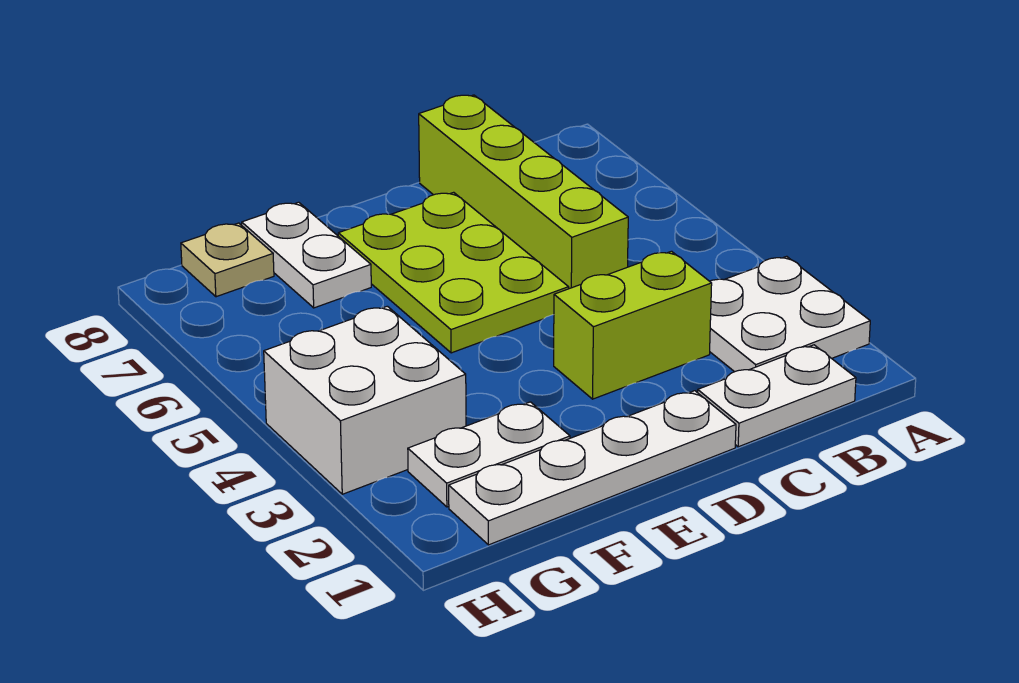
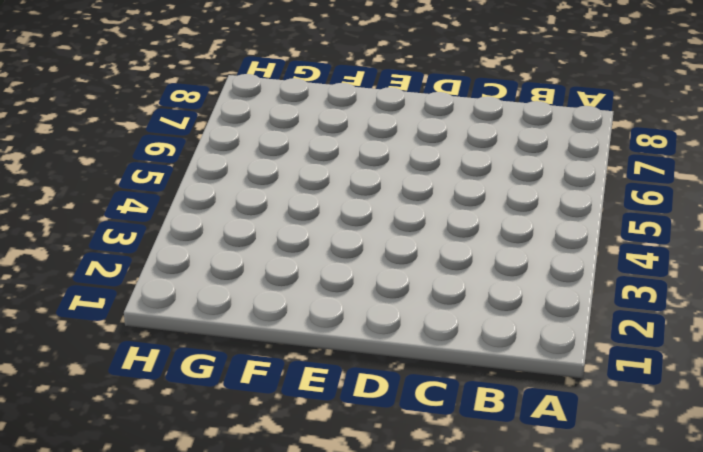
none -> white plate A2:B3 level 1
none -> white plate B1:C1 level 1

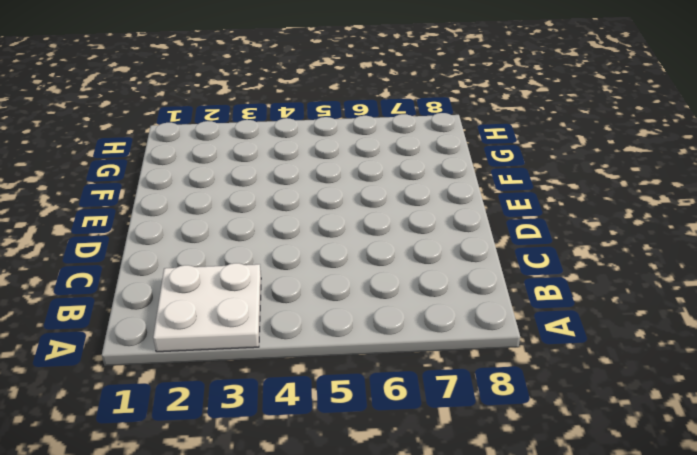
none -> white plate B1:C1 level 1
none -> lime brick C3:D3 level 1

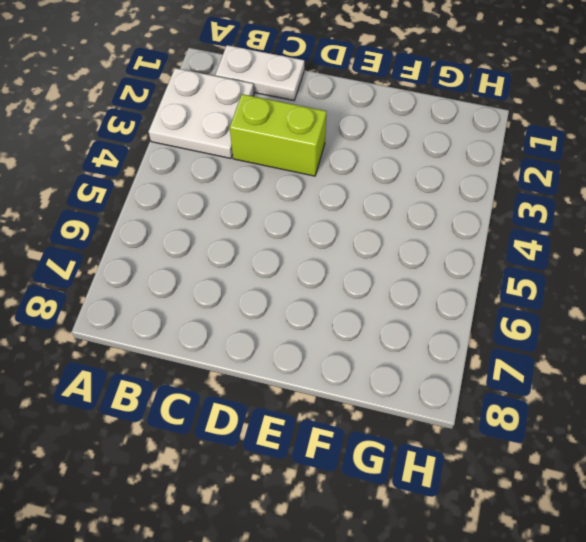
none -> lime brick C5:C8 level 1
none -> white plate D1:G1 level 1

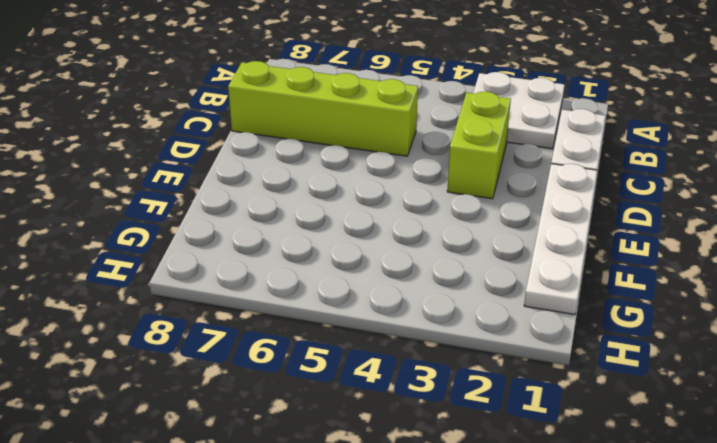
none -> lime plate D5:E7 level 1
none -> white plate F2:G2 level 1

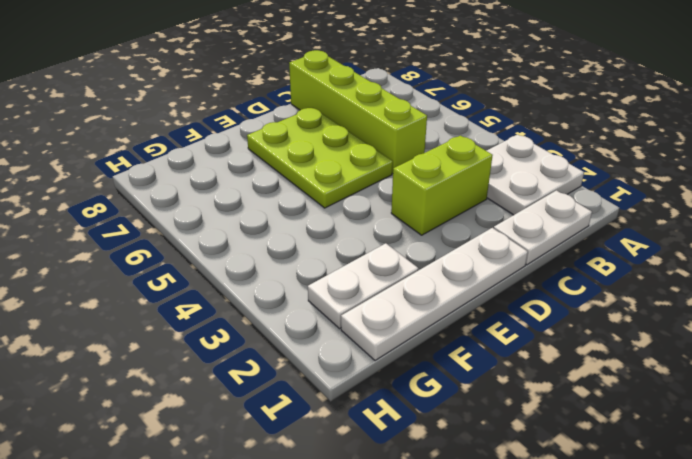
none -> white plate F7:F8 level 1
none -> white brick G3:H4 level 1

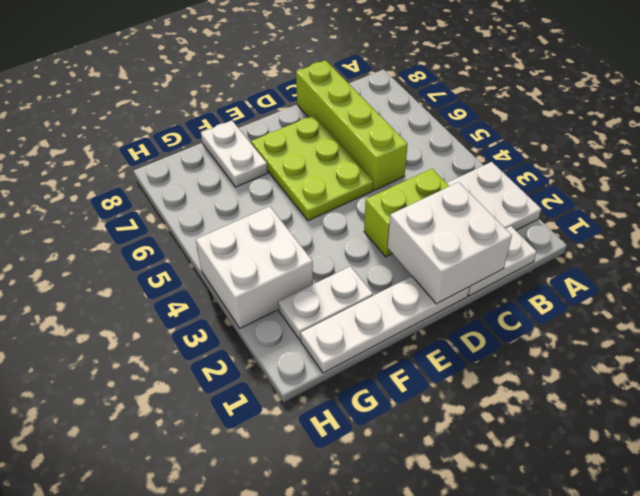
white brick C1:D2 level 2 -> none
none -> tan plate G8 level 1

